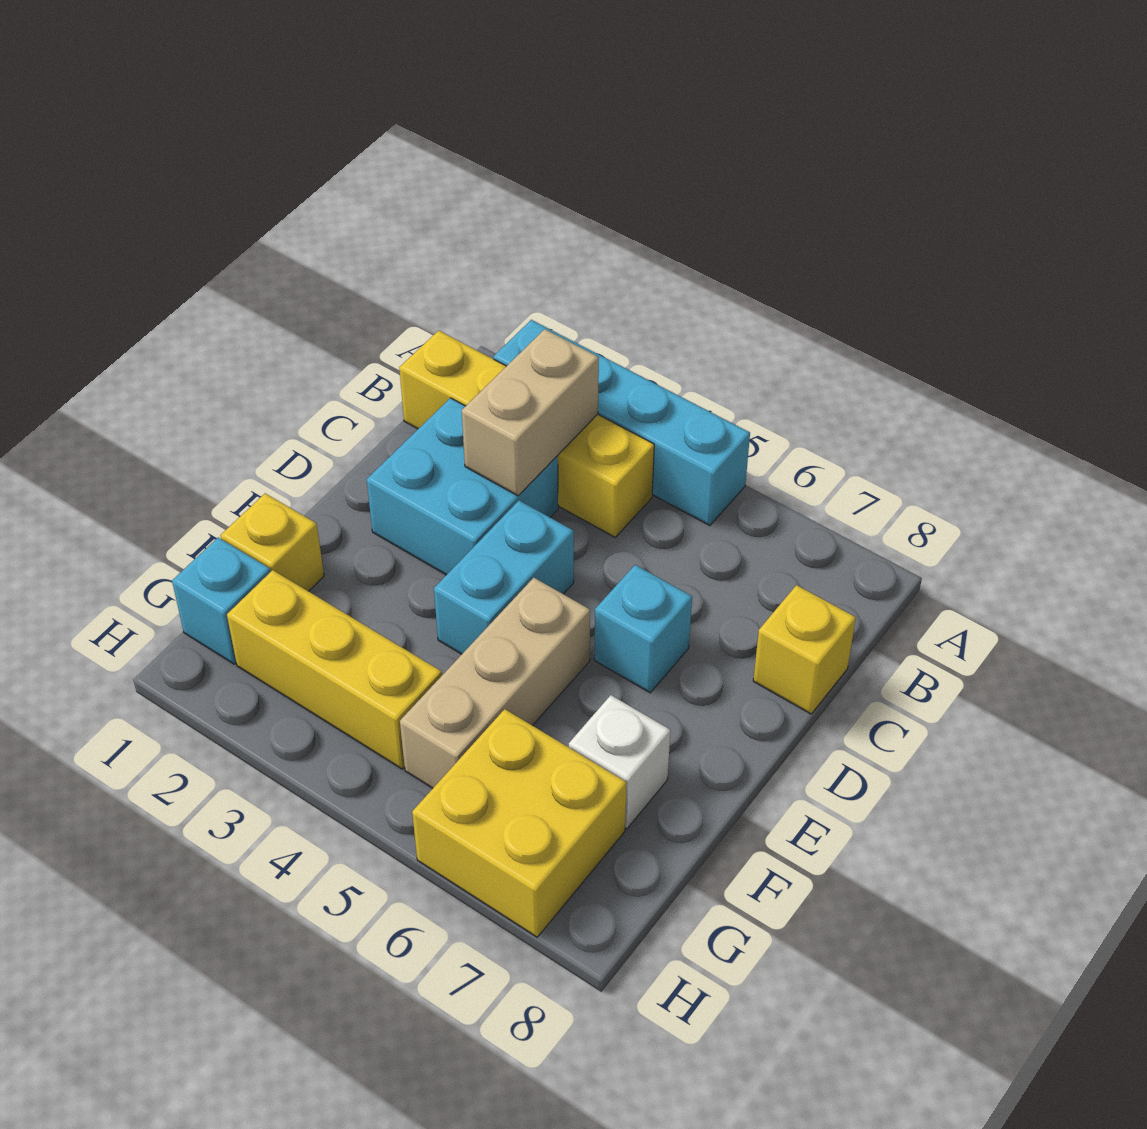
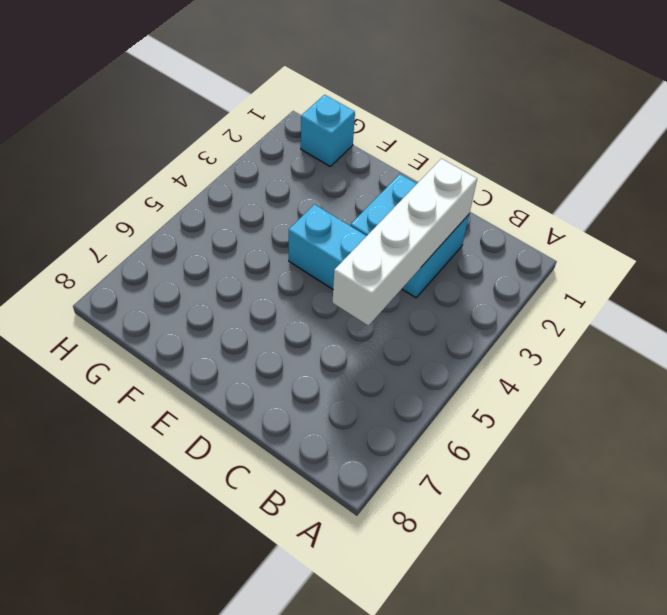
white brick C2:C5 level 2 -> tan brick B3:C3 level 2
none -> cyan brick A2:A5 level 1
none -> yellow brick B1:B4 level 1
none -> yellow brick C8 level 1

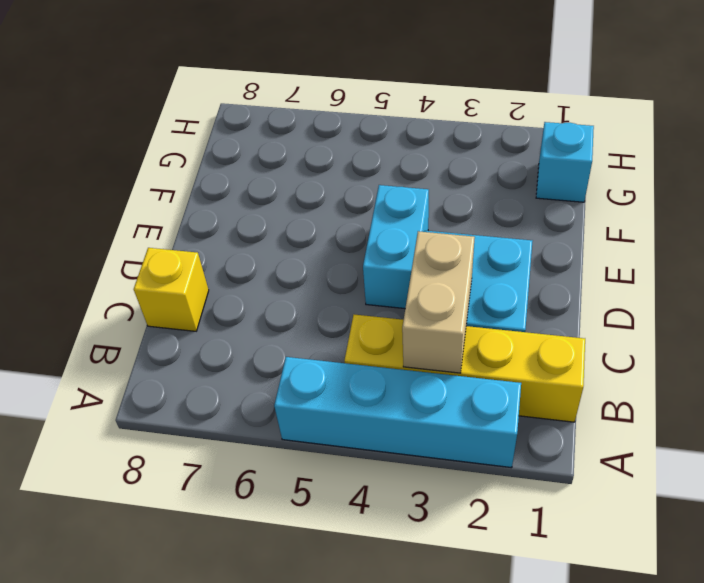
none -> cyan brick D6 level 1
none -> tan brick E5:G5 level 1
none -> yellow brick F1 level 1

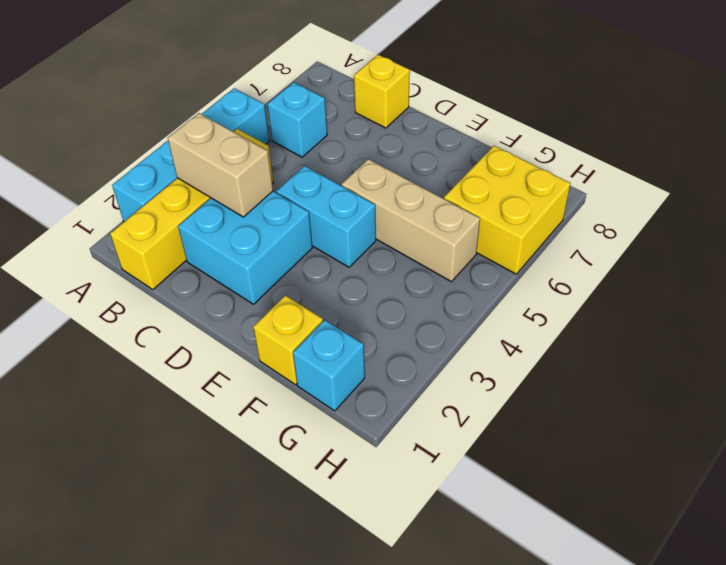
cyan brick B6 level 1 -> cyan brick D6 level 1
none -> white brick F7 level 1
none -> yellow brick G2:G4 level 1

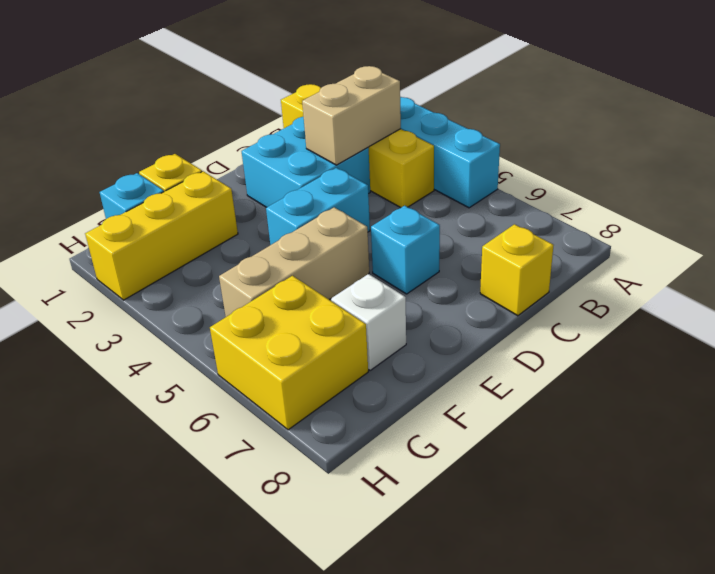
yellow brick F2:H2 level 1 -> yellow brick G2:G4 level 1

